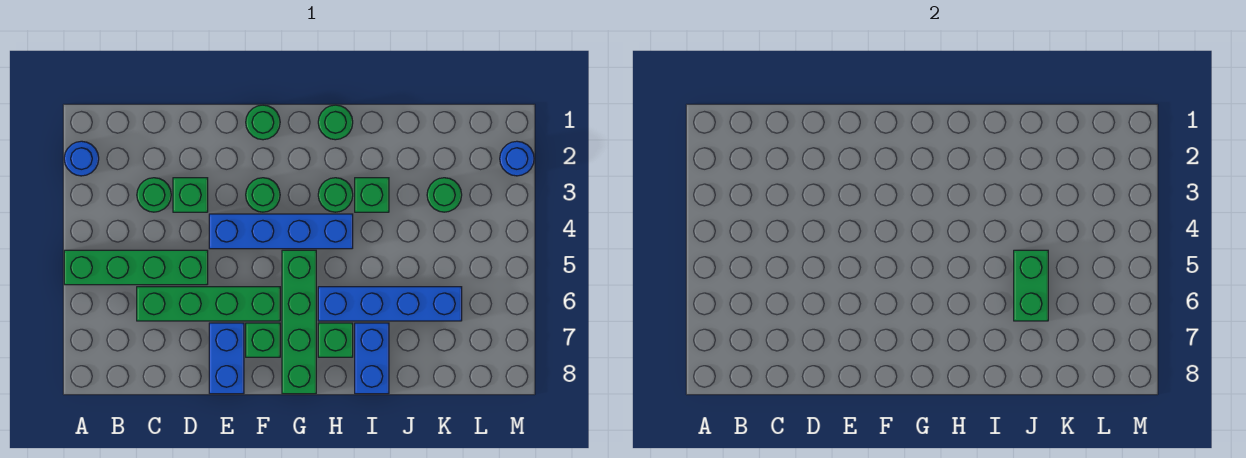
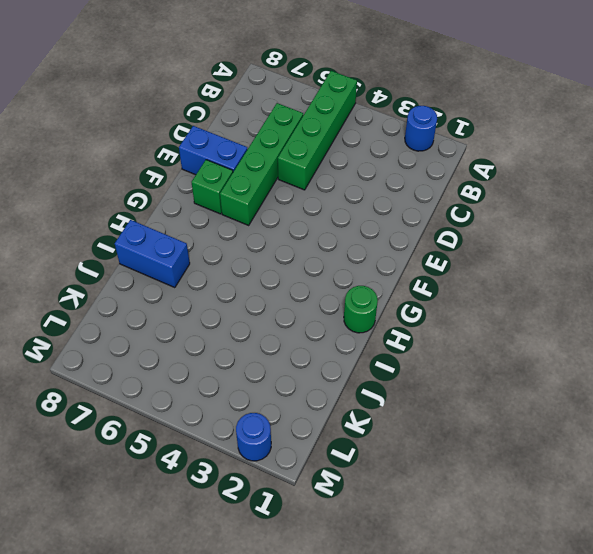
none -> green round brick C3 level 1
none -> green brick D3 level 1
none -> blue brick E4:H4 level 1

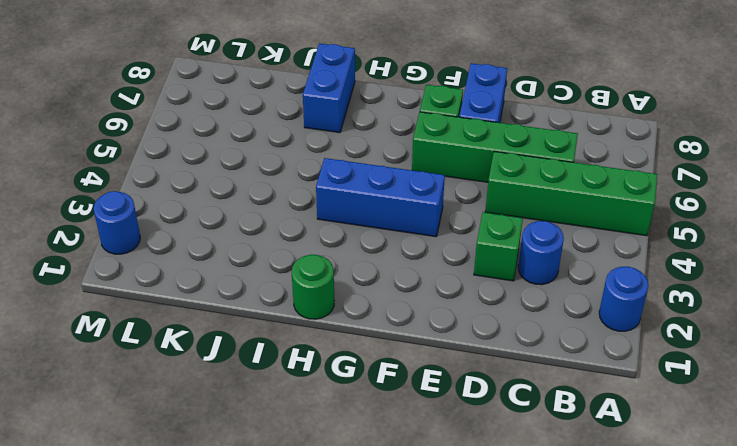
blue round brick C3 level 1 -> green round brick C3 level 1
blue brick F4:H4 level 1 -> blue brick E4:H4 level 1
none -> green round brick F1 level 1
none -> green round brick F3 level 1
none -> green brick G5:G8 level 1

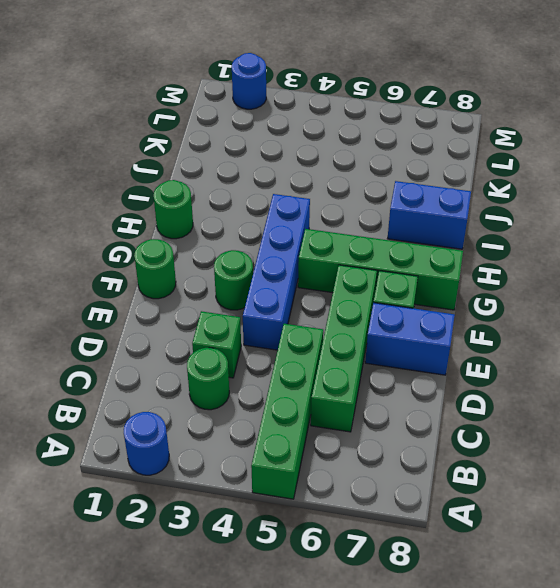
none -> green round brick H3 level 1
none -> blue brick H6:K6 level 1
none -> green brick H7 level 1

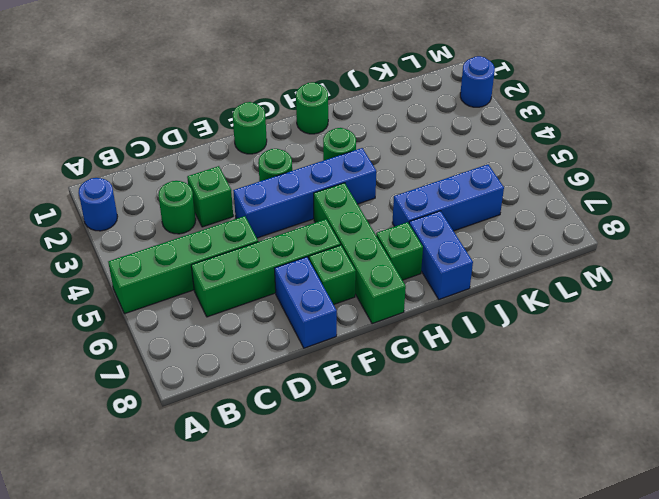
blue brick I6:K6 level 1 -> blue brick H6:K6 level 1
none -> green brick I3 level 1
none -> green round brick K3 level 1
none -> green brick J5:J6 level 2

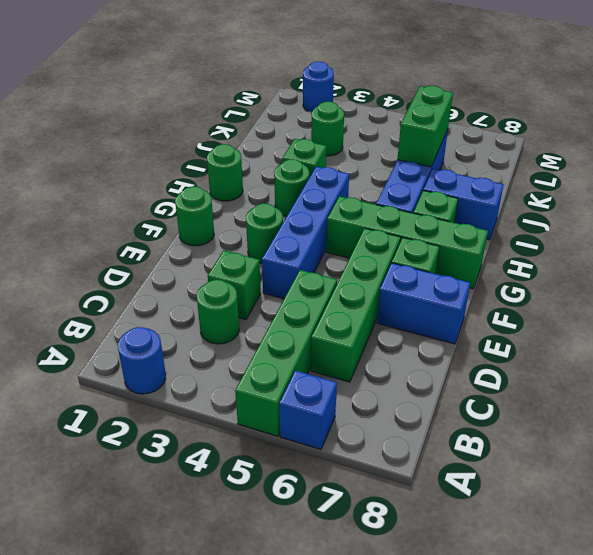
blue brick A6 level 1 -> none
green brick J6:K6 level 2 -> green brick J5:J6 level 2

